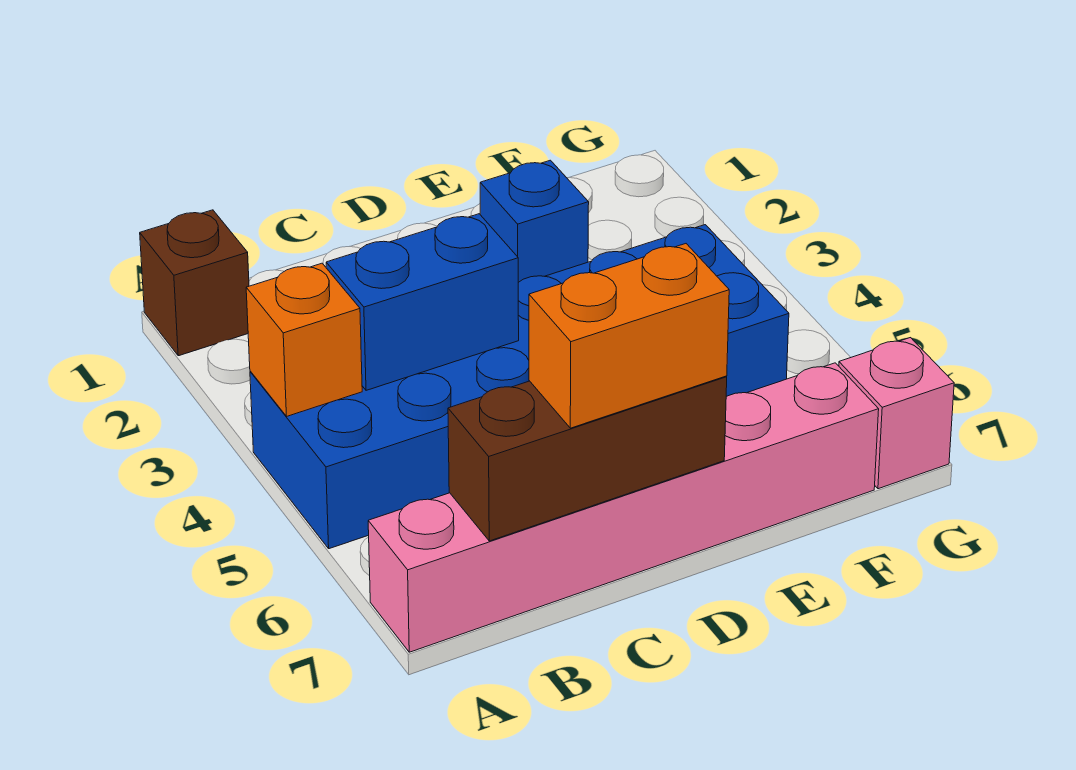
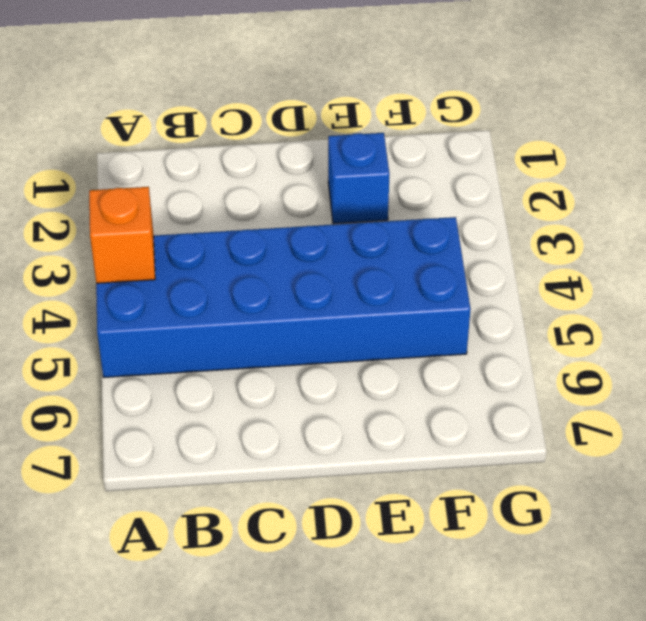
none -> brown brick A1 level 1
none -> pink brick A7:F7 level 1

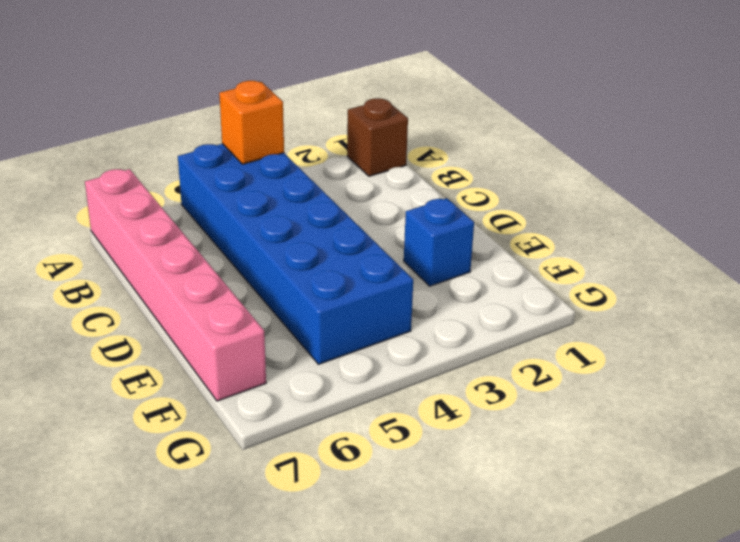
none -> pink brick G7 level 1
none -> blue brick B4:C4 level 2

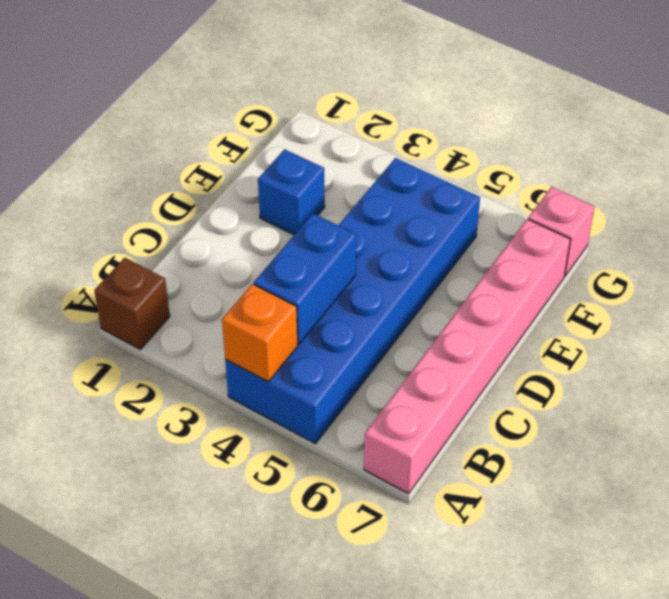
none -> brown brick B7:D7 level 2
none -> orange brick C7:D7 level 3

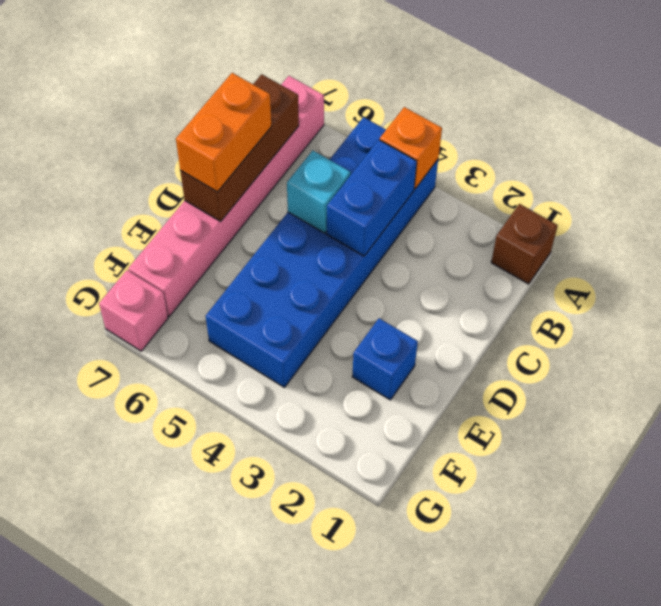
cyan brick C5 level 2 -> none

